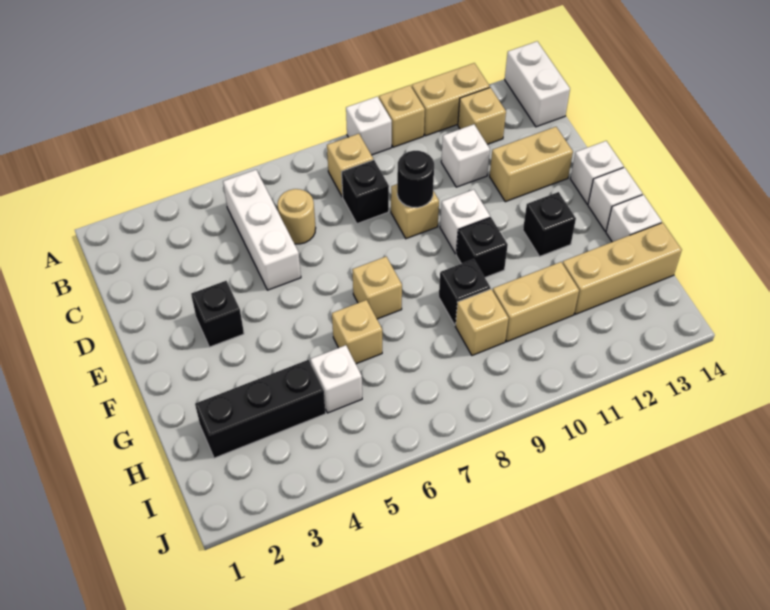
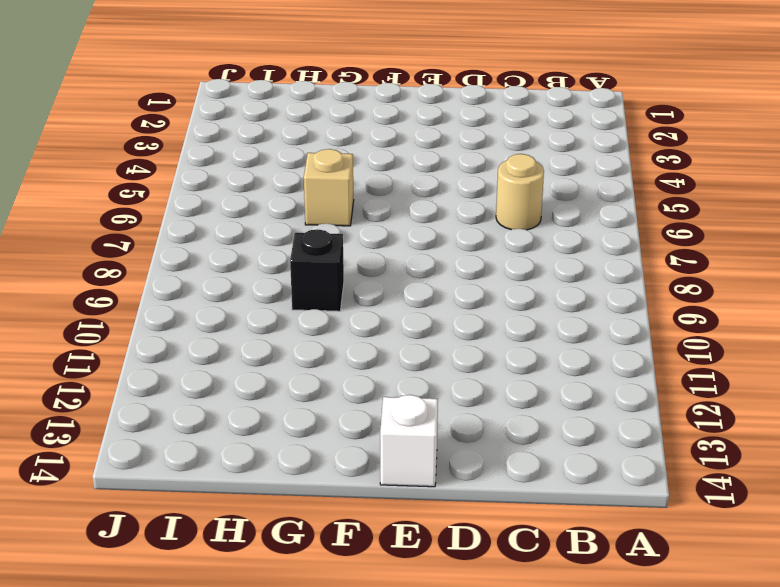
none -> white brick A9 level 1
none -> tan brick A10 level 1
none -> tan brick A11:A12 level 1

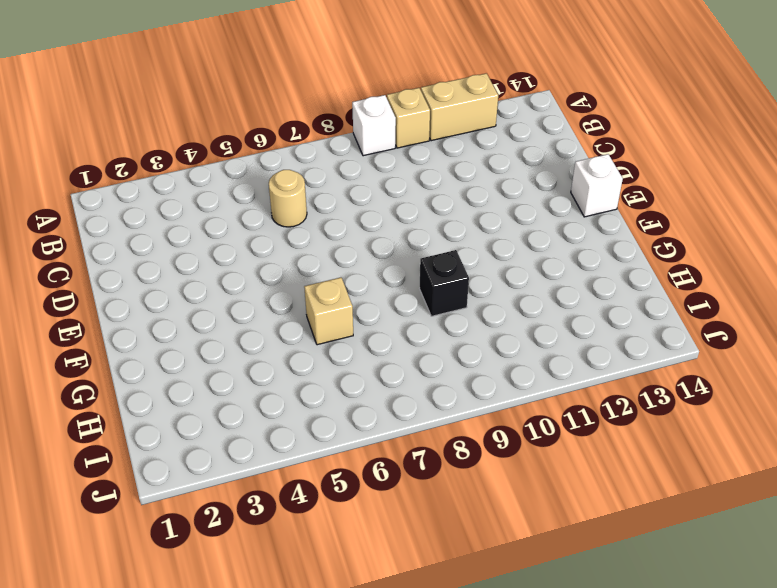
none -> white brick A14:B14 level 1
none -> white brick B5:D5 level 1
none -> tan brick B8 level 1

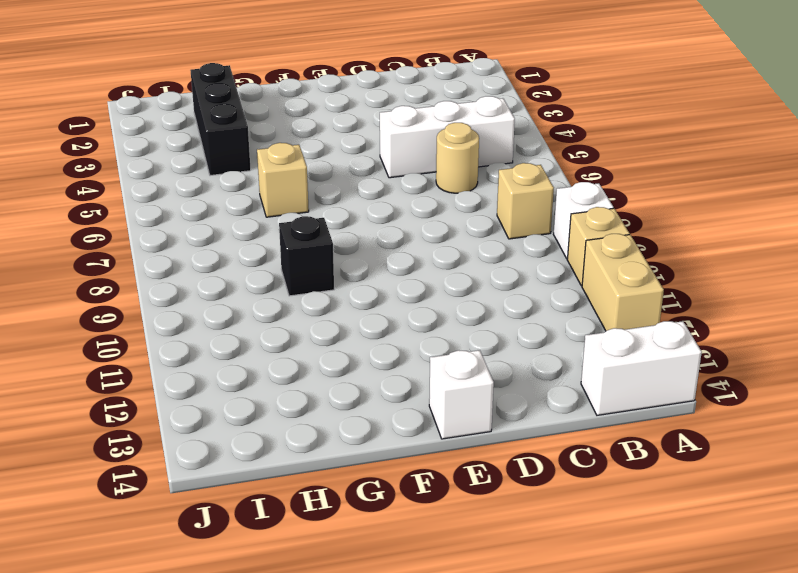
none -> tan brick B12 level 1
none -> black brick C8 level 1
none -> white brick C11 level 1

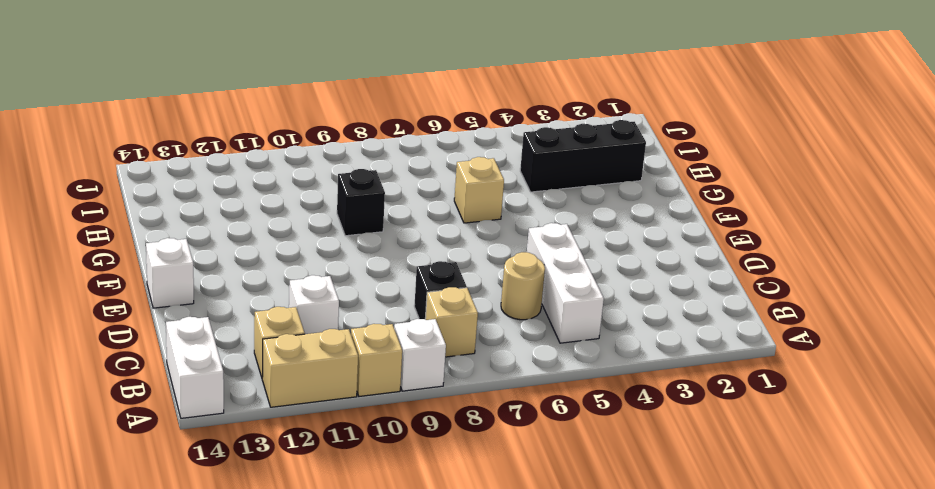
none -> tan brick D9 level 1
none -> tan brick D12:D13 level 1
none -> black brick E3 level 1

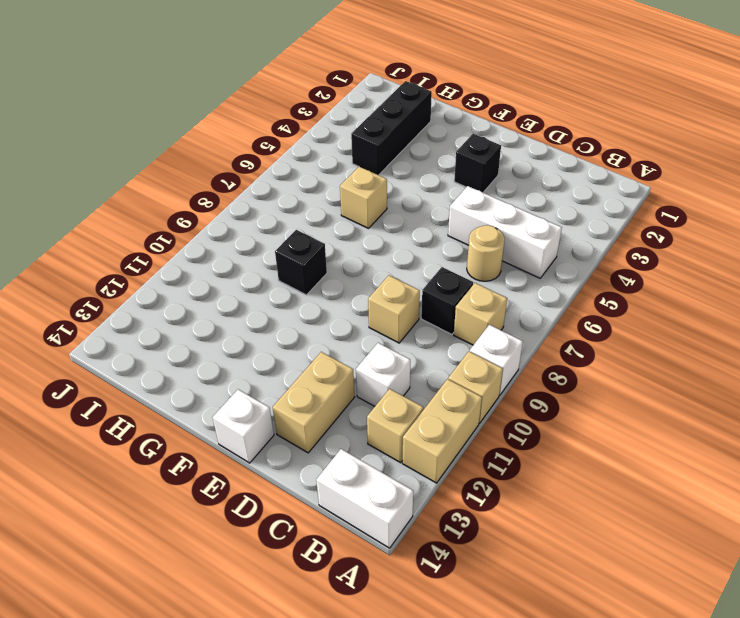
none -> white brick E10 level 1
none -> tan brick F7 level 1
none -> black brick F10 level 1

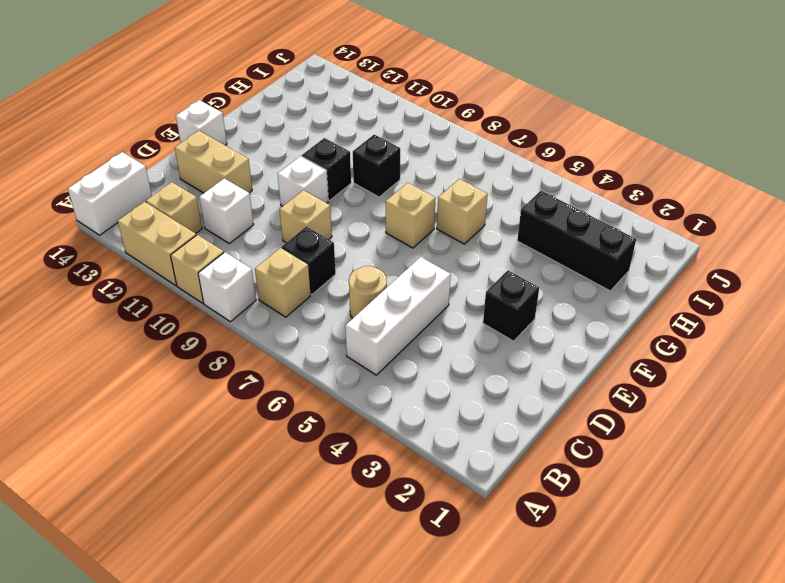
none -> black brick F12 level 1
none -> white brick F14 level 1
none -> white brick G14 level 1

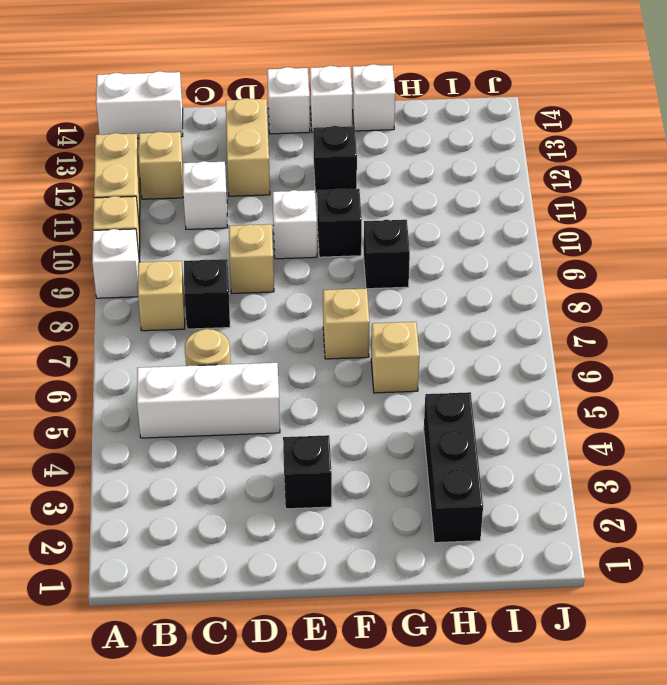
none -> white brick H5 level 1
none -> tan brick H9 level 1
none -> tan brick H10:H11 level 1

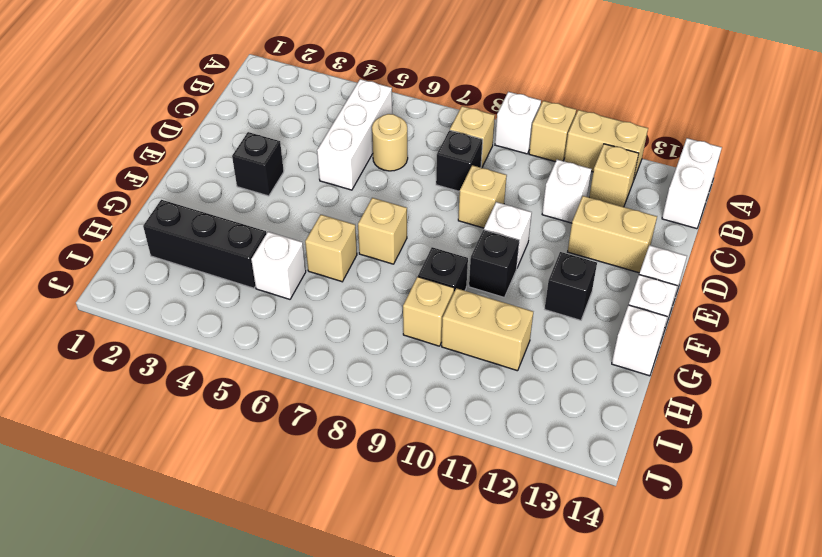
none -> tan brick H12:H14 level 1
none -> black round brick D9 level 2

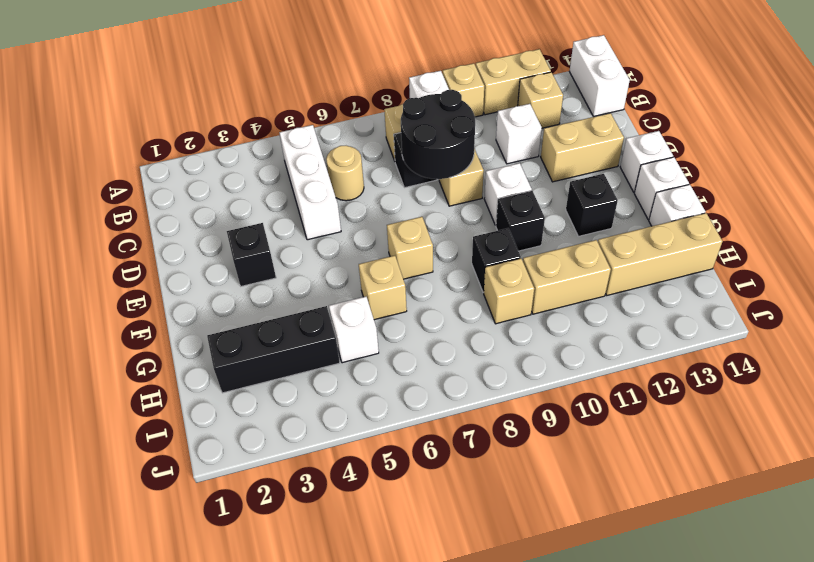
black round brick C8:D9 level 2 -> black round brick D9 level 2

